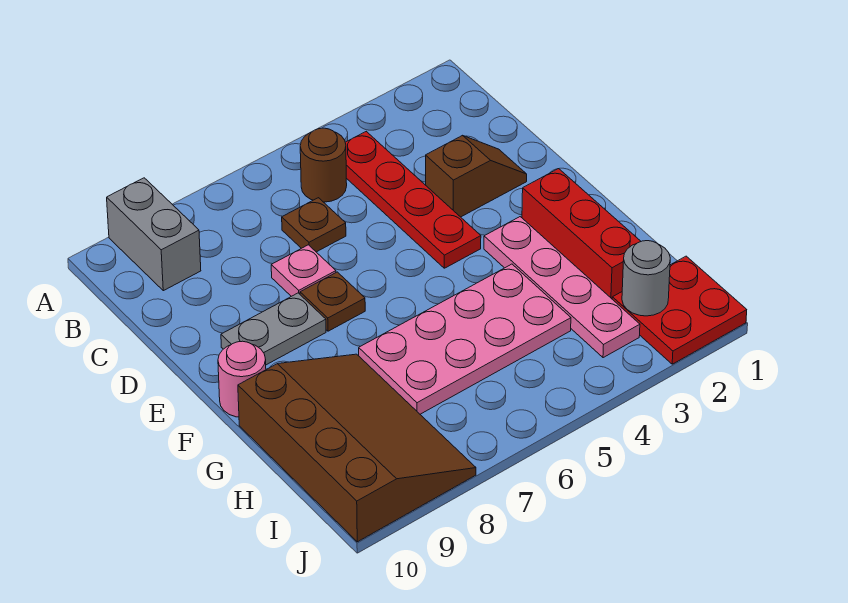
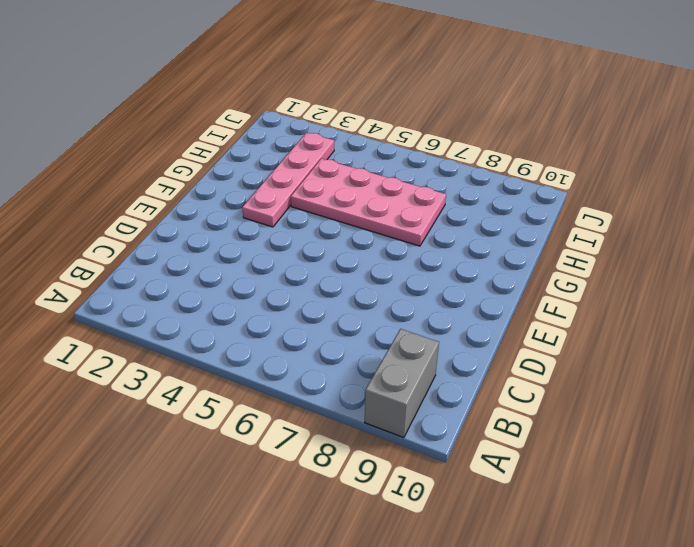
none -> red plate B4:E4 level 1
none -> brown round brick B5 level 1
none -> brown plate C6 level 1

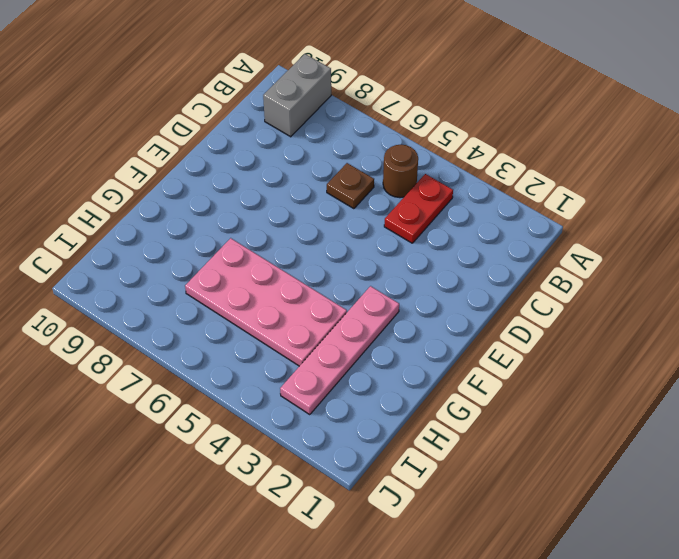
red plate B4:C4 level 1 -> red plate B4:E4 level 1
none -> brown slope D2:D3 level 1 top 3
none -> pink plate D7 level 1
none -> brown plate E7 level 1

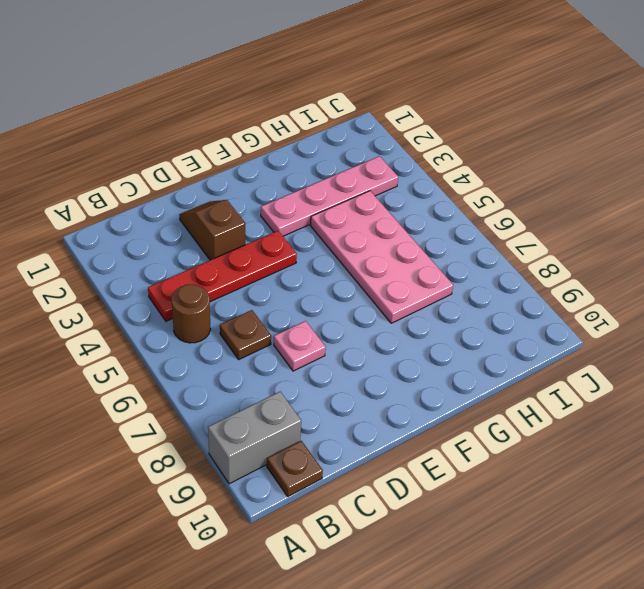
brown plate B10 level 1 -> brown plate E7 level 1
none -> grey plate E8:E9 level 1
none -> red brick F2:H2 level 1
none -> pink round brick F10 level 1

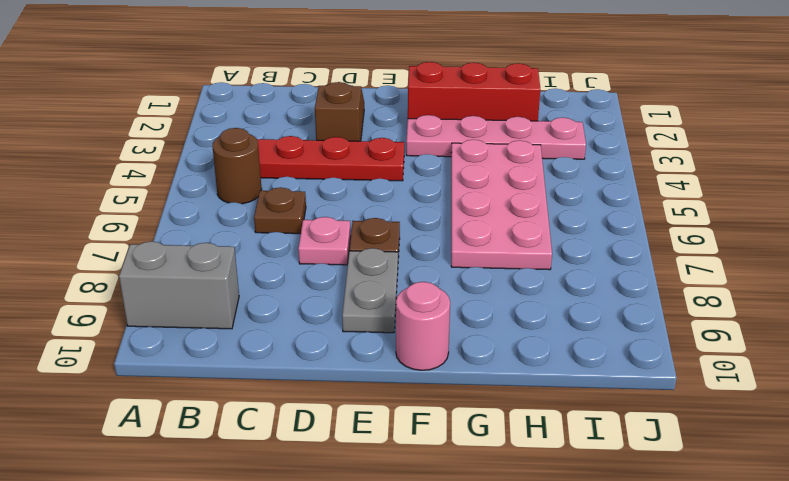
none -> brown slope G8:J10 level 1 top 10
none -> red plate I1:J2 level 1
none -> grey round brick I2 level 2

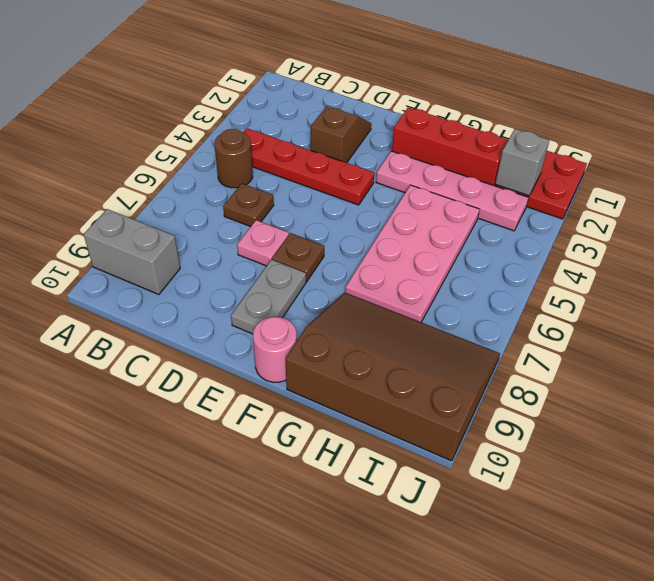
grey brick I2 level 2 -> grey round brick I2 level 2

